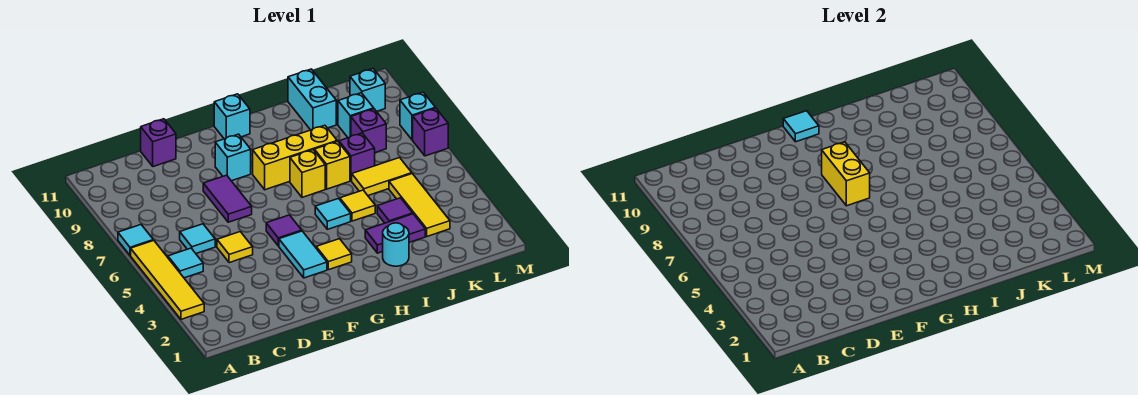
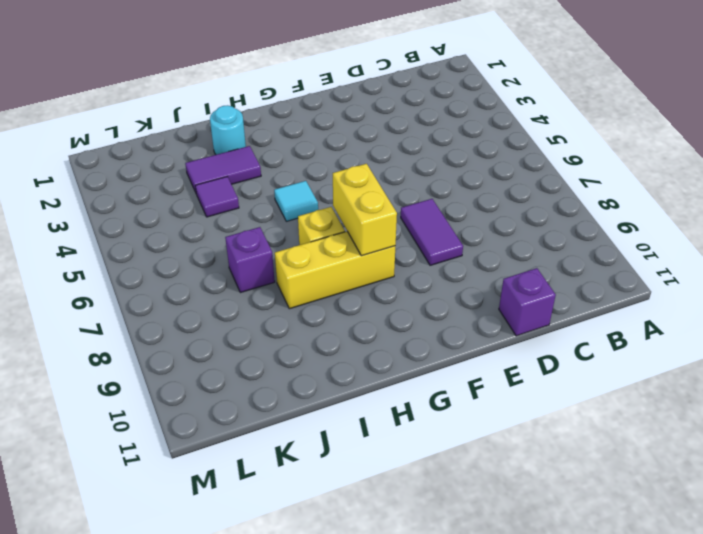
none -> yellow tile A3:A6 level 1
none -> cyan tile A7 level 1
none -> cyan tile B5 level 1
none -> cyan tile C6 level 1

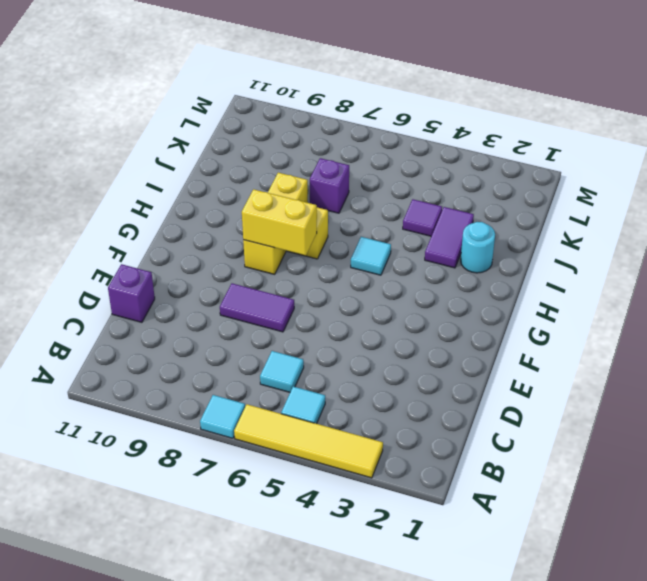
none -> yellow tile D5 level 1
none -> cyan tile F3:F4 level 1
none -> purple tile F5 level 1
none -> cyan brick F9 level 1

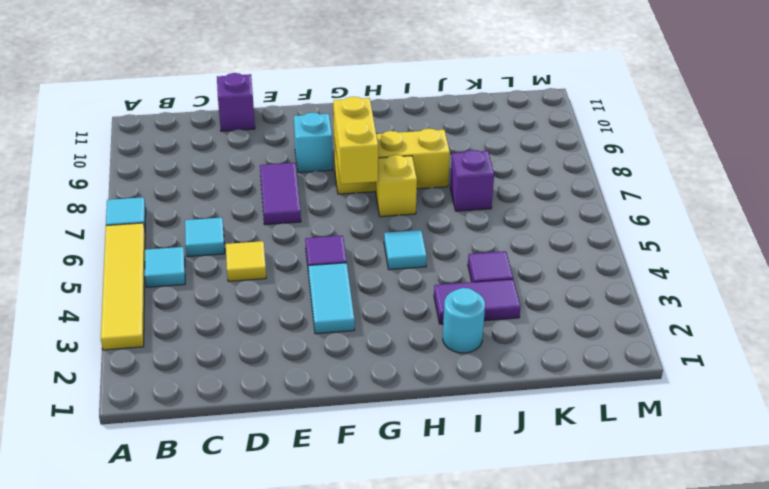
none -> yellow tile G3 level 1
none -> cyan brick G11 level 1
none -> yellow tile I5 level 1
none -> yellow brick I7 level 1

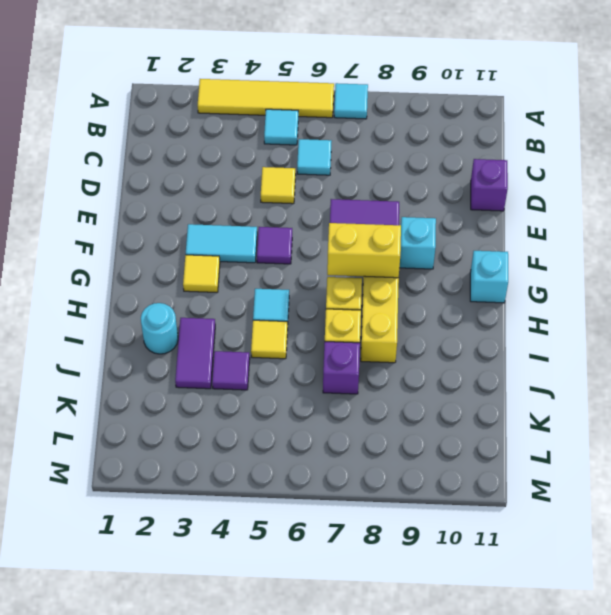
none -> yellow tile J6:K6 level 1
none -> cyan brick J10:J11 level 1
none -> yellow tile K3:K5 level 1
none -> purple brick K8 level 1

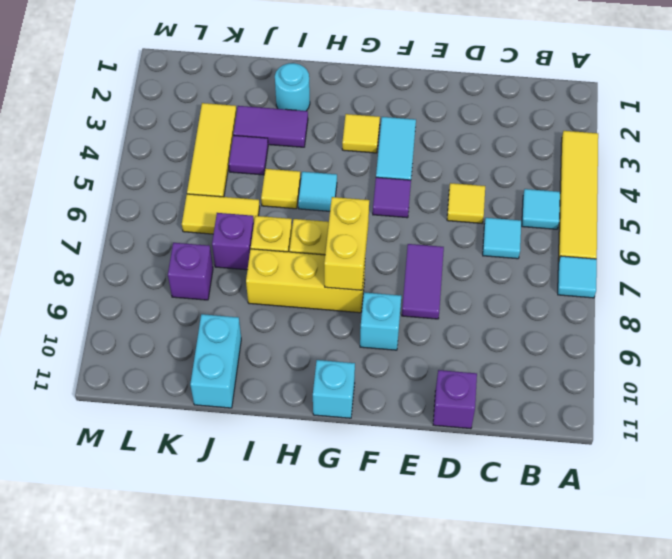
none -> cyan brick K9 level 1
none -> cyan brick L10 level 1
none -> purple brick M7 level 1
none -> cyan brick M8 level 1

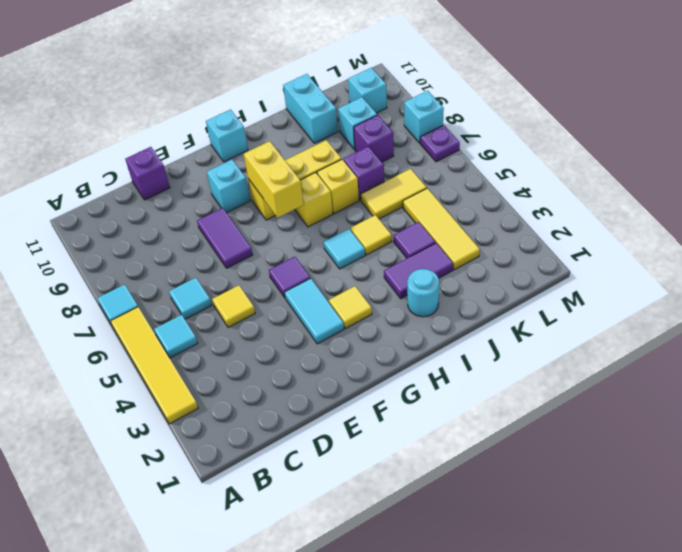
purple plate M7 level 1 -> purple brick M7 level 1
none -> cyan tile G11 level 2

